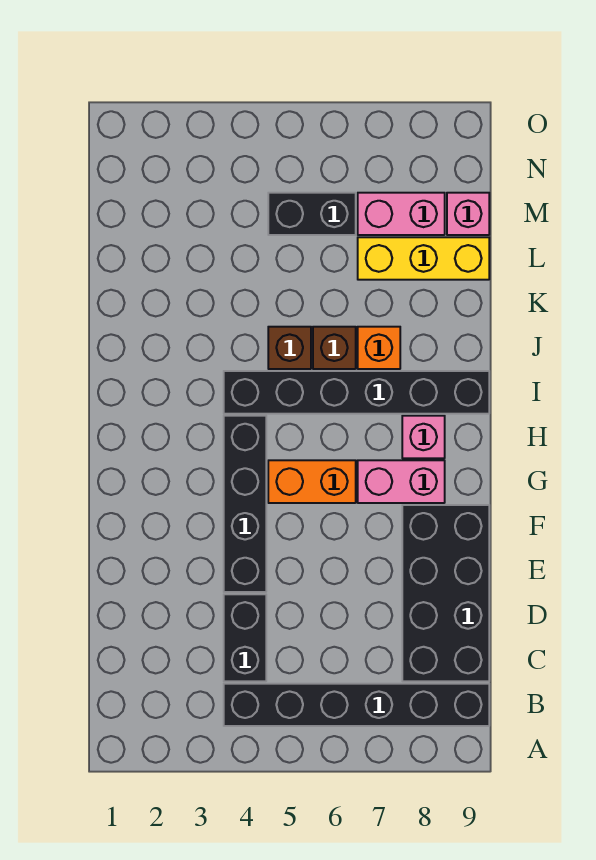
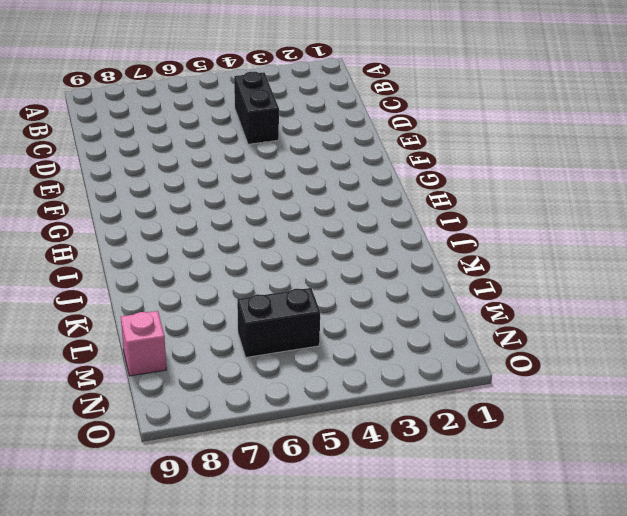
none -> black brick B4:B9 level 1
none -> black brick C8:F9 level 1
none -> black brick E4:H4 level 1

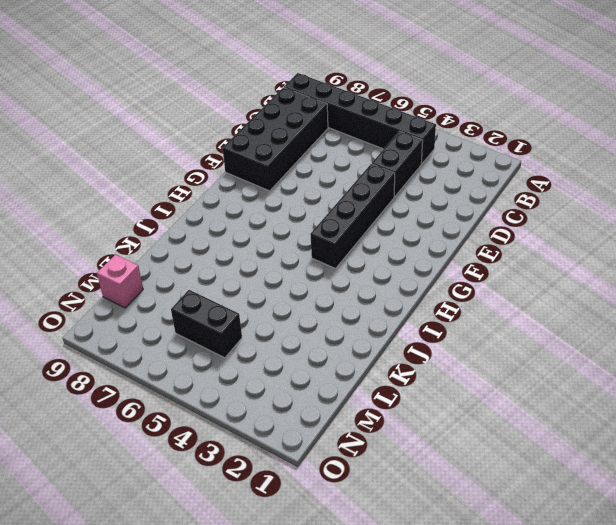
none -> orange brick G5:G6 level 1
none -> pink brick G7:G8 level 1
none -> pink brick H8 level 1

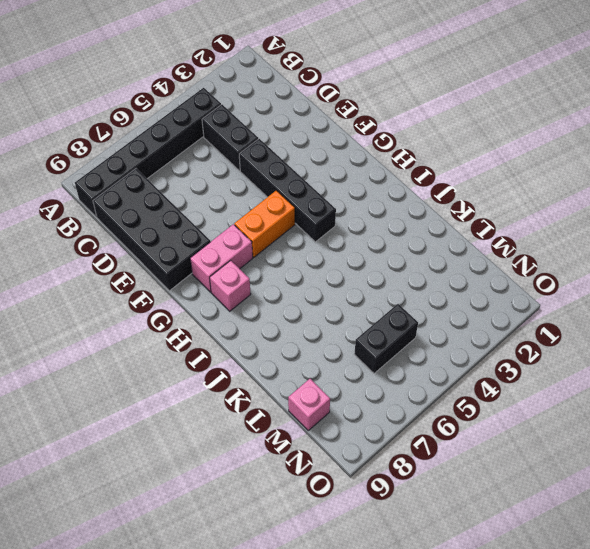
none -> black brick I4:I9 level 1
none -> brown brick J5 level 1
none -> brown brick J6 level 1

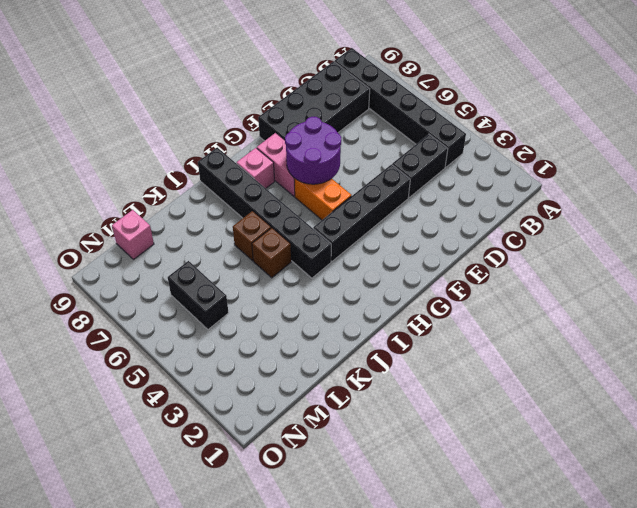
purple round brick F6:G7 level 2 -> none
none -> orange brick J7 level 1
none -> yellow brick L7:L9 level 1
none -> pink brick M7:M8 level 1

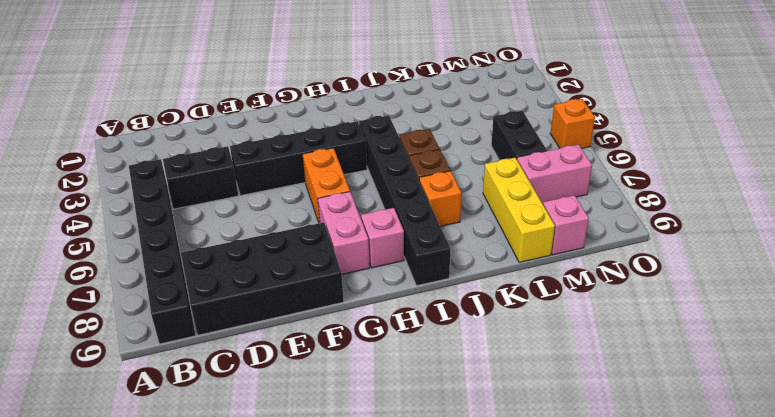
pink brick M7:N7 level 1 -> pink brick M7:M8 level 1
orange brick O5 level 1 -> none

